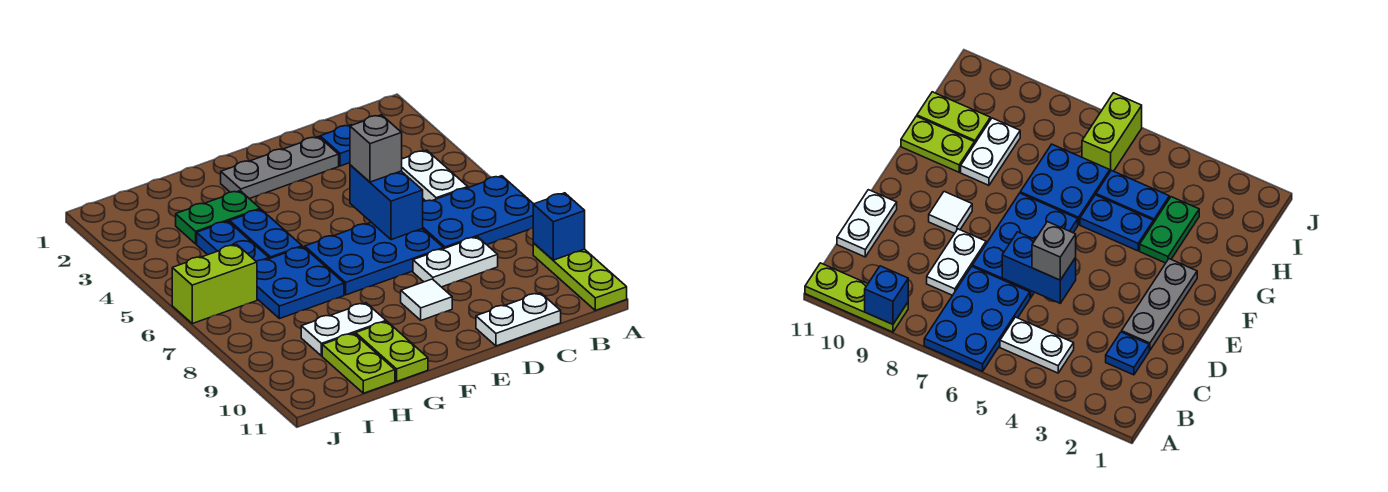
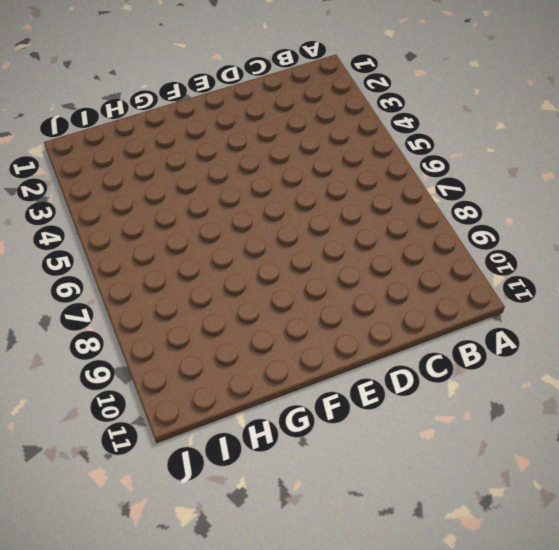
none -> blue plate A6:C7 level 1
none -> lime plate A9:A11 level 1
none -> white plate B4:B5 level 1

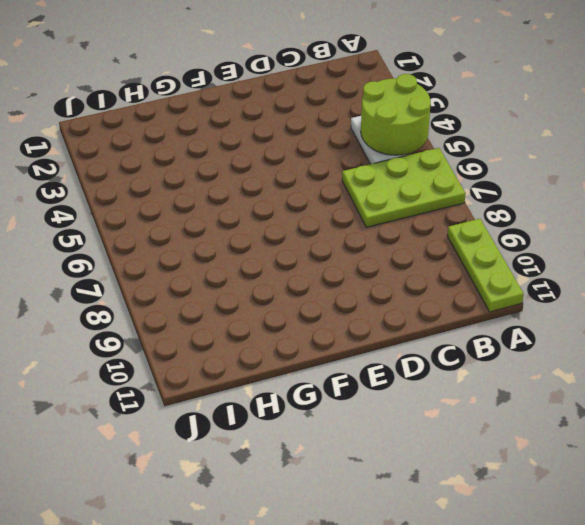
lime round brick A4:B5 level 2 -> none
lime plate A6:C7 level 1 -> blue plate A6:C7 level 1
none -> blue plate C2 level 1
none -> white plate C8:D8 level 1
none -> white plate C11:D11 level 1

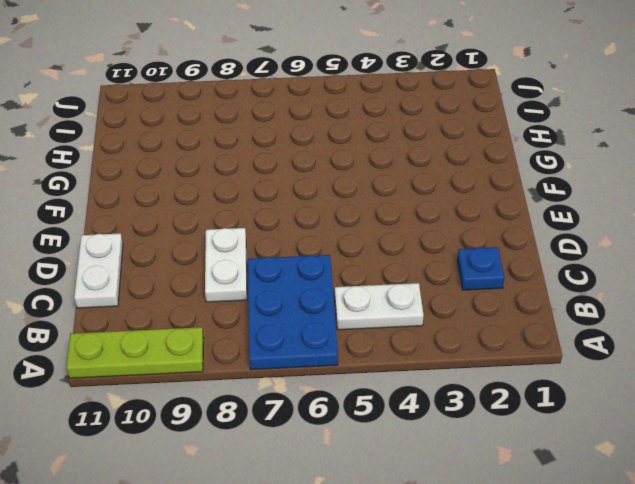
none -> grey plate D2:F2 level 1
none -> blue plate D6:F7 level 1
none -> white tile E9 level 1

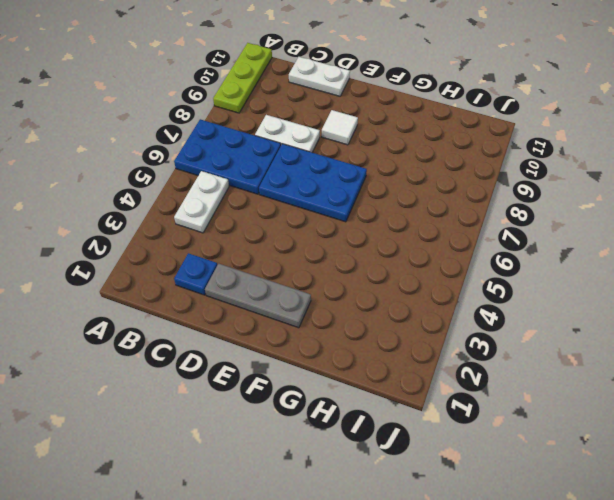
none -> green plate G3:H3 level 1
none -> blue plate G4:G5 level 1
none -> blue plate G6:H7 level 1

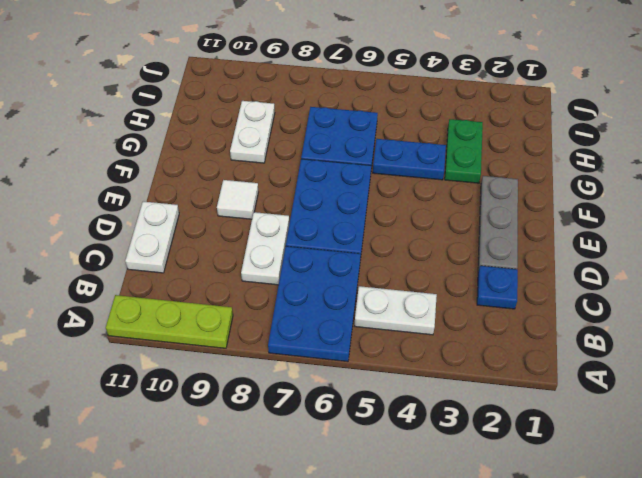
none -> lime plate G10:G11 level 1
none -> blue plate H4:H5 level 1
none -> lime plate H10:H11 level 1

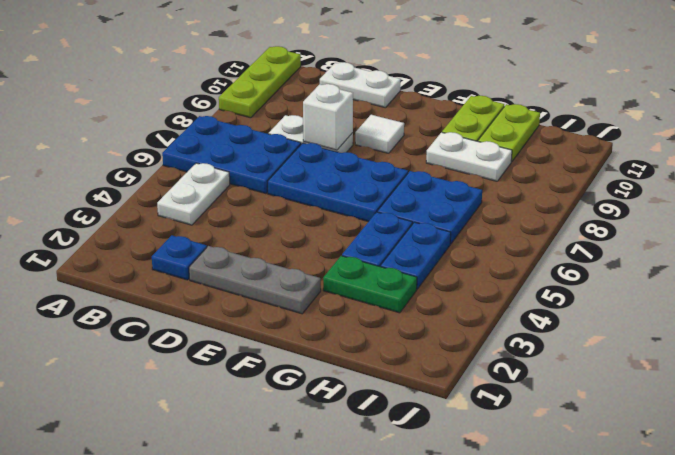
white brick D8 level 2 -> none
none -> lime brick I6:J6 level 1
none -> blue brick A9 level 2
none -> blue brick D5:D6 level 2

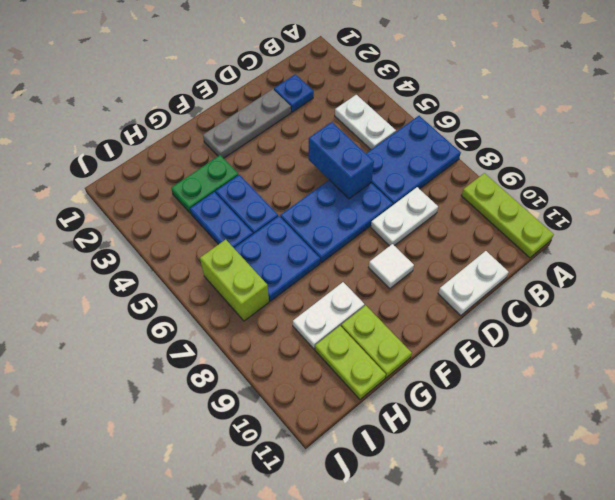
lime brick I6:I7 level 1 -> lime brick I6:J6 level 1
none -> blue brick A9 level 2
none -> grey brick D5 level 3

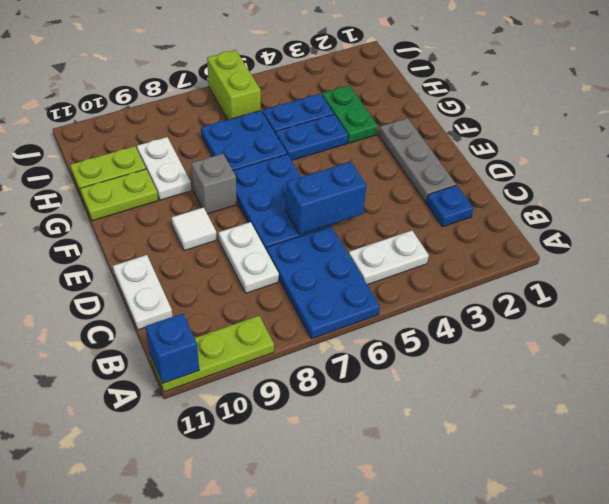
blue brick A11 level 2 -> blue brick A9 level 2
grey brick F8 level 1 -> grey brick D5 level 3

